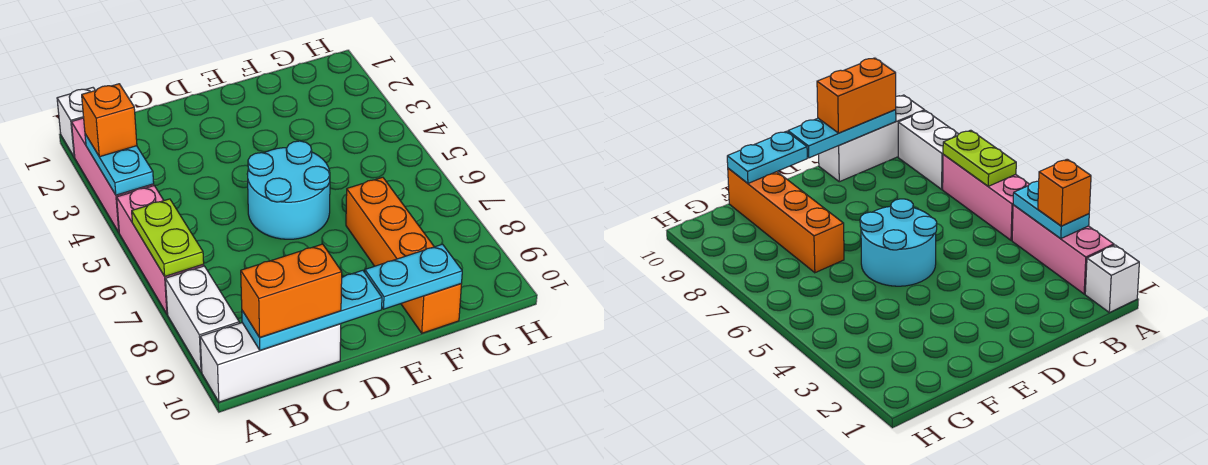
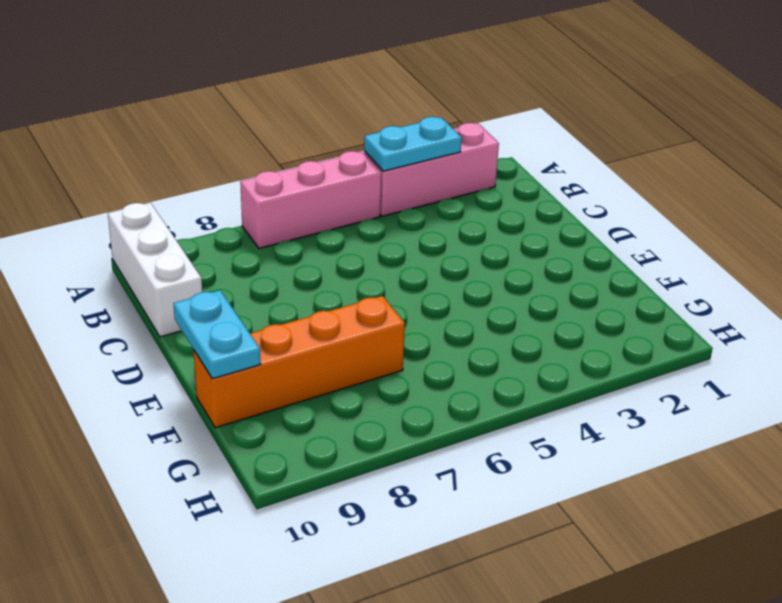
none -> white brick A1 level 1
none -> white brick A8:A9 level 1
none -> cyan round brick D5:E6 level 1

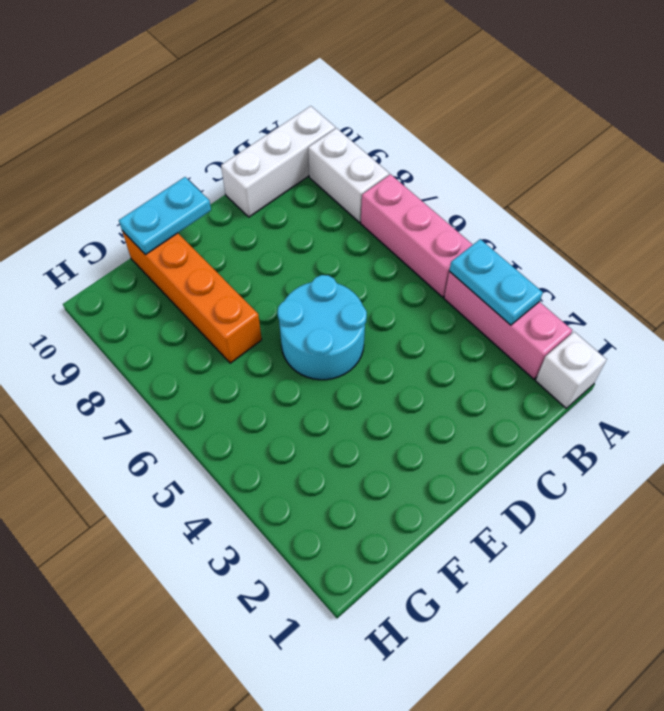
none -> lime plate A6:A7 level 2
none -> cyan plate B10:D10 level 2
none -> orange brick A3 level 3

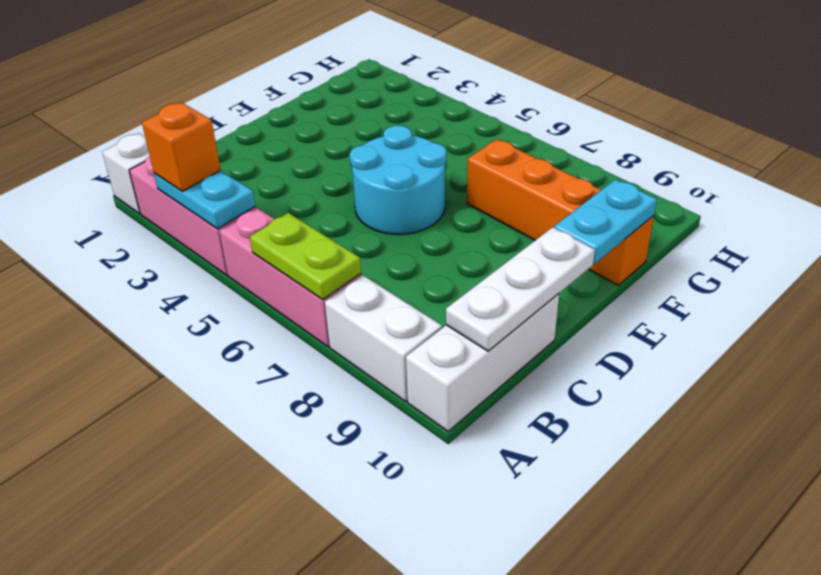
white plate B10:D10 level 2 -> cyan plate B10:D10 level 2
none -> orange brick B10:C10 level 3

